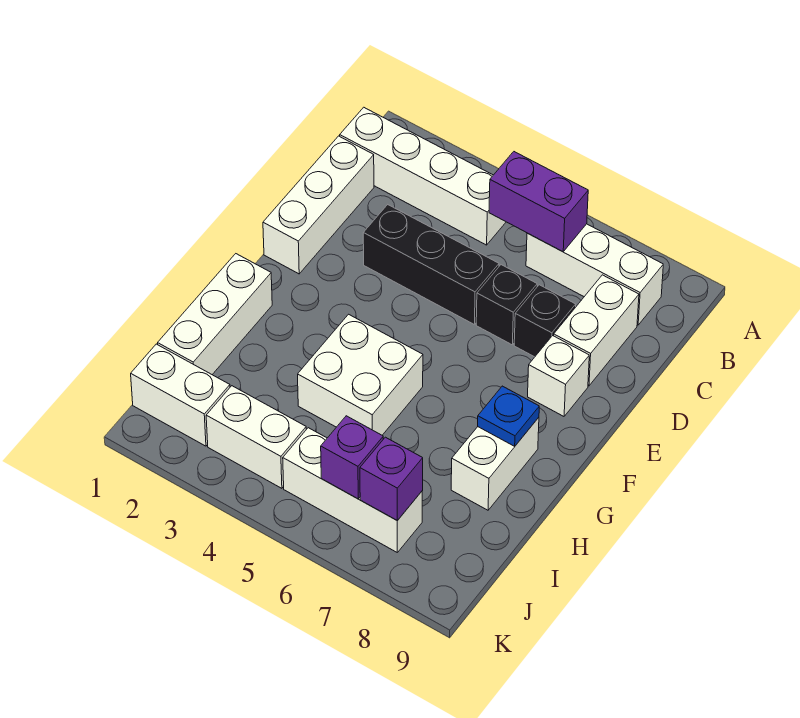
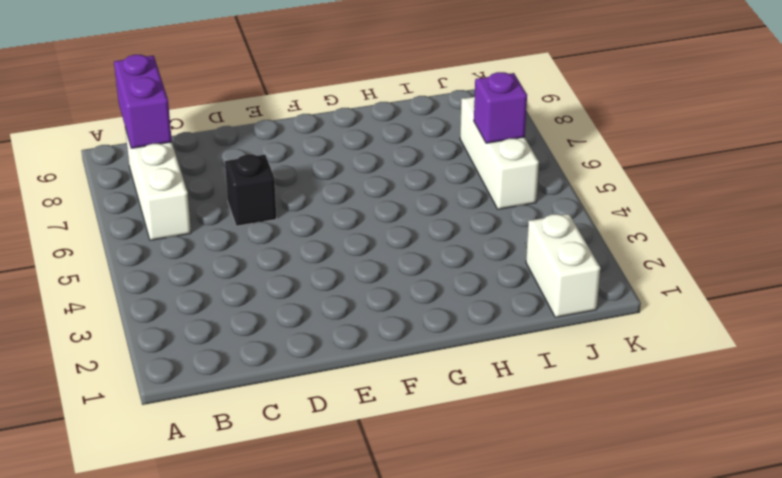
purple brick B8:B9 level 2 -> purple brick B5:B6 level 2
none -> white brick B1:B4 level 1
none -> white brick C1:E1 level 1
none -> white brick C8:D8 level 1

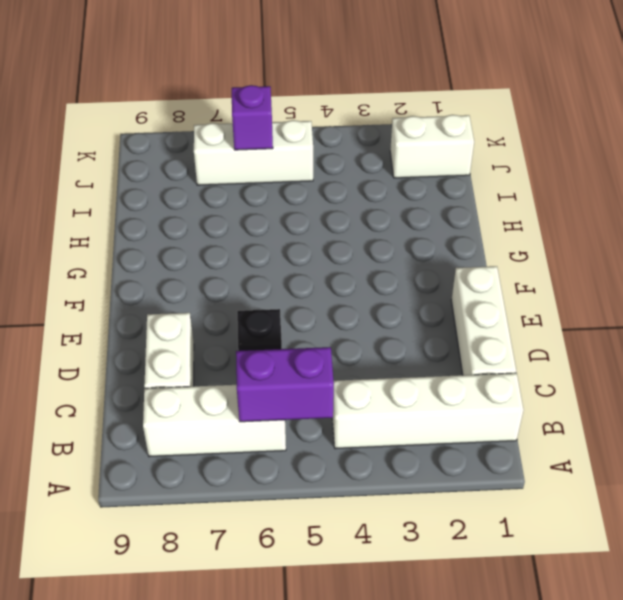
none -> black brick D3:D5 level 1
none -> black brick D7 level 1
none -> white brick E8 level 1

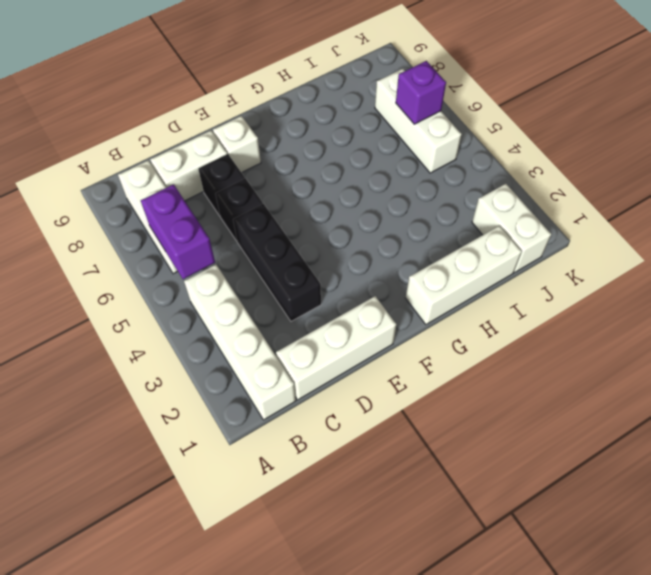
none -> white brick G4:H5 level 1
none -> white brick G8:H8 level 1
none -> white brick J3:J4 level 1

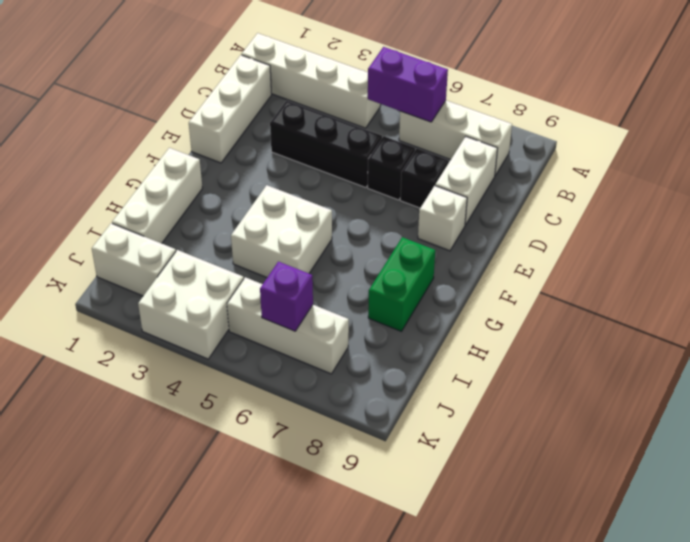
green brick G8:H8 level 1 -> white brick G8:H8 level 1
white brick J3:K4 level 1 -> white brick J3:J4 level 1
none -> blue plate G8 level 2
none -> purple brick J7 level 2

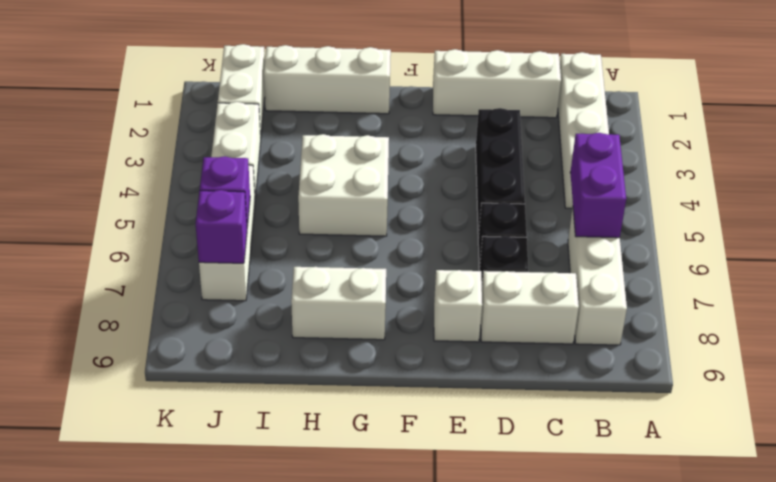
none -> blue plate G8 level 2

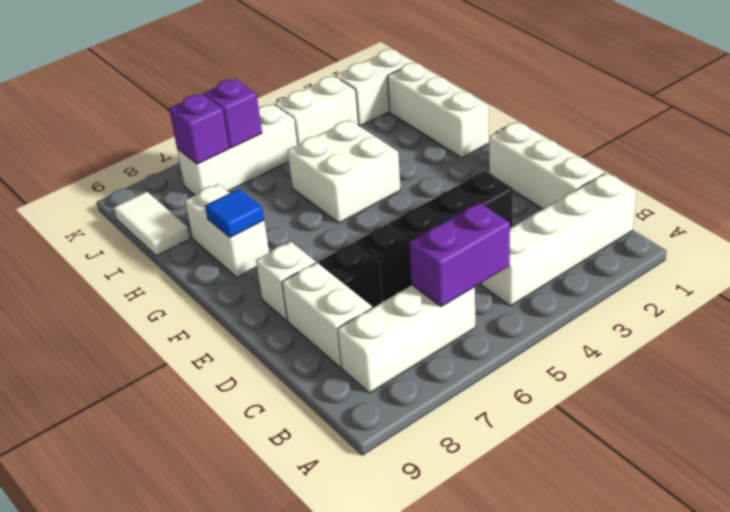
blue tile G8 level 2 -> blue plate G8 level 2
white tile I9:J9 level 1 -> none

